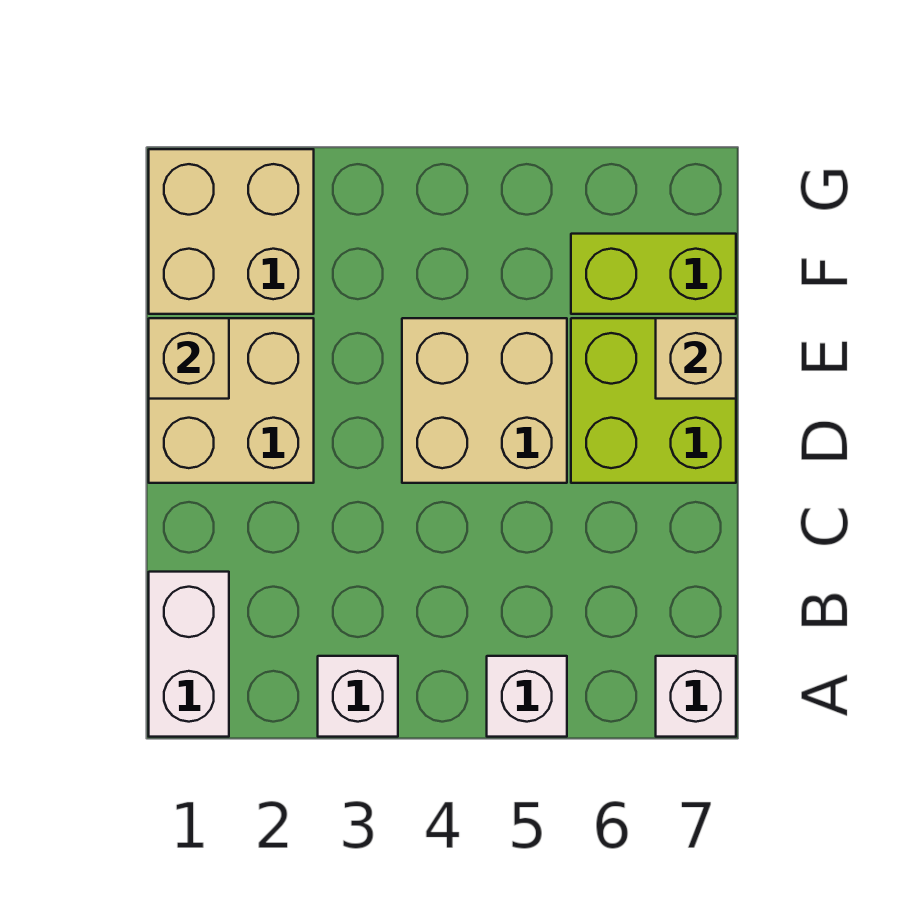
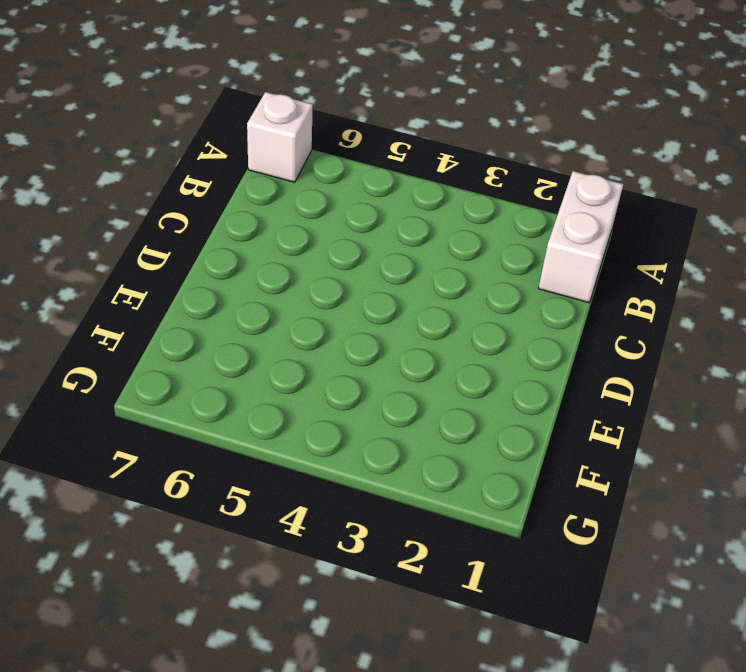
none -> white brick A3 level 1
none -> white brick A5 level 1

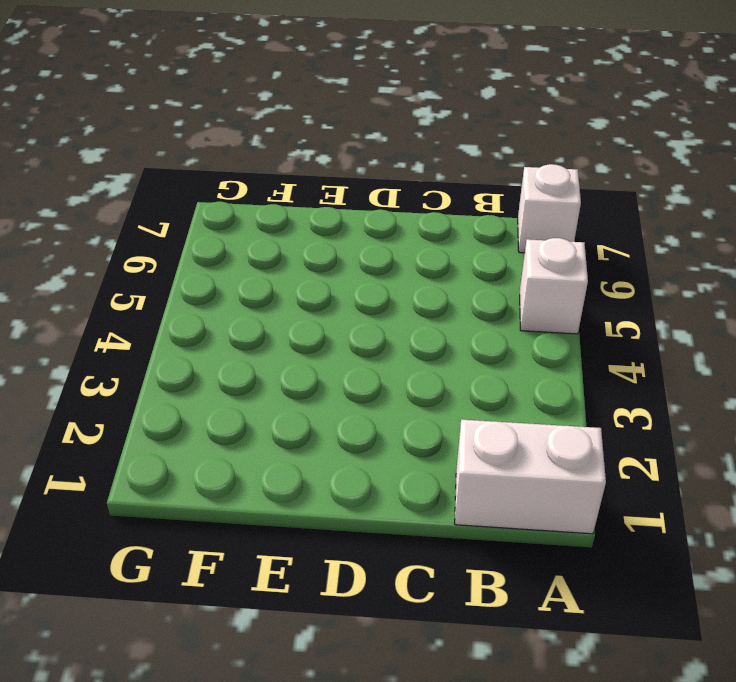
none -> white brick A3 level 1
none -> tan brick D1:E2 level 1

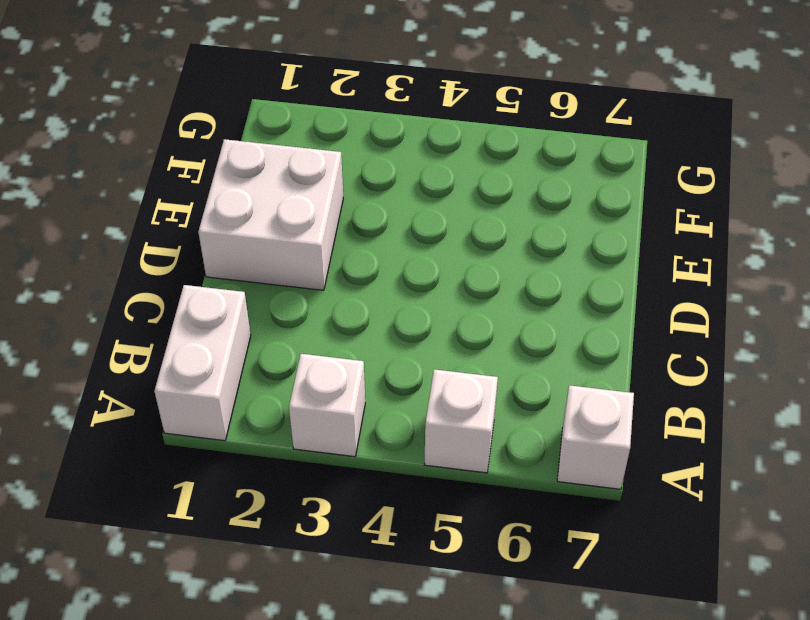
white brick D1:E2 level 1 -> tan brick D1:E2 level 1
none -> tan brick D4:E5 level 1
none -> lime brick D6:E7 level 1

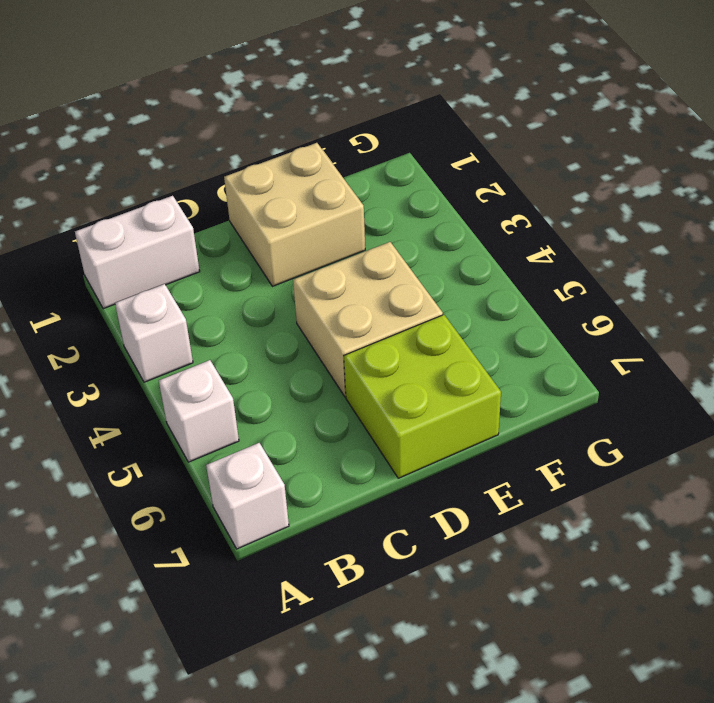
none -> tan brick F1:G2 level 1
none -> lime brick F6:F7 level 1

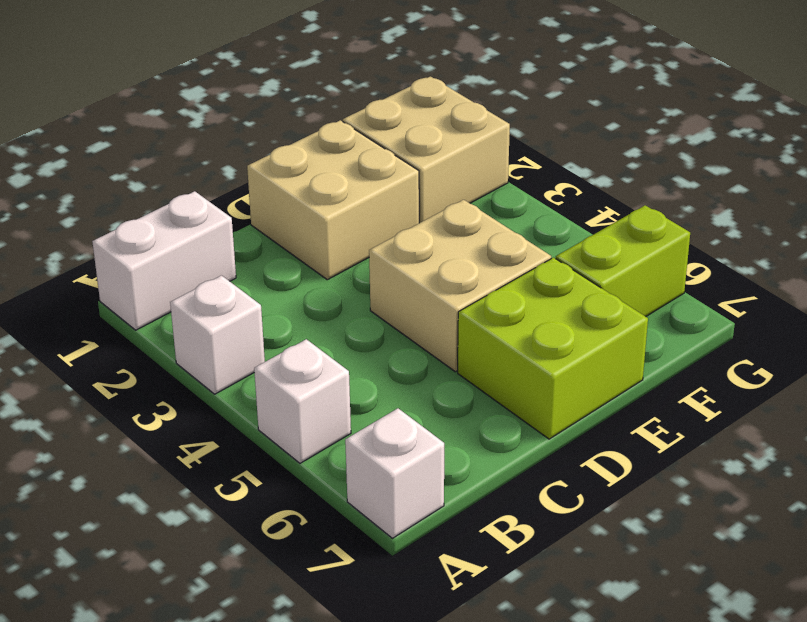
lime brick F6:G6 level 1 -> lime brick F6:F7 level 1
none -> tan brick E1 level 2
none -> tan brick E7 level 2

